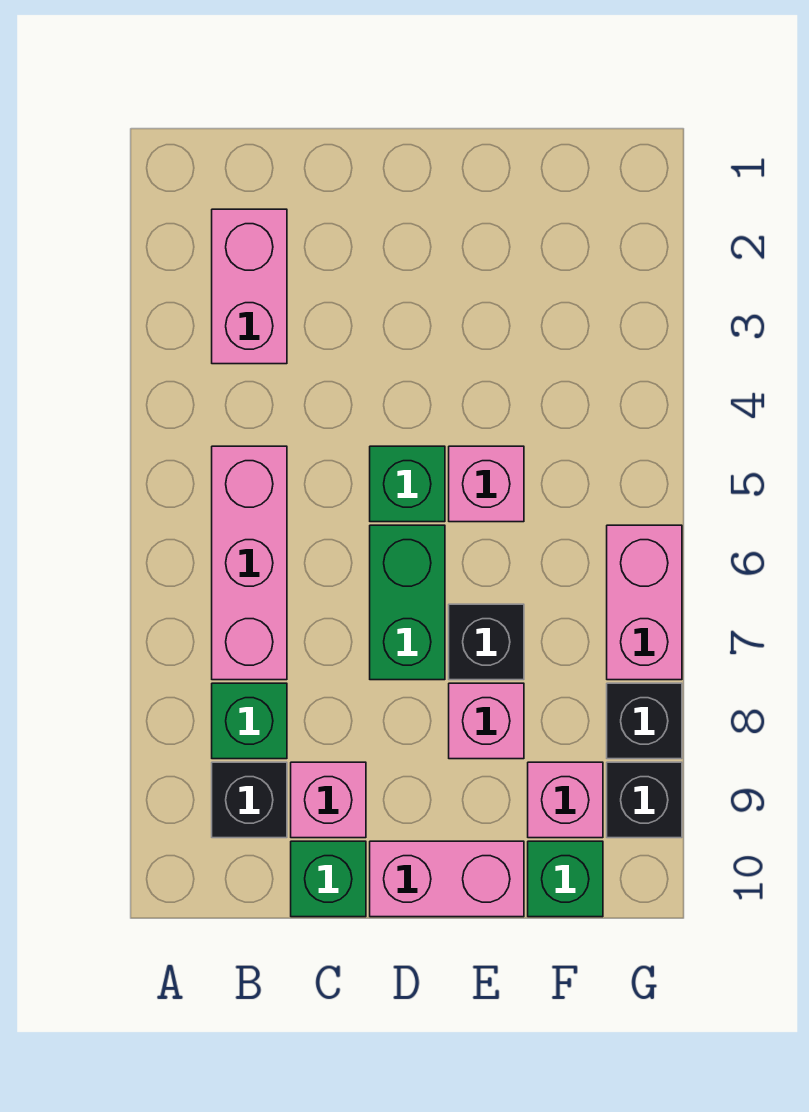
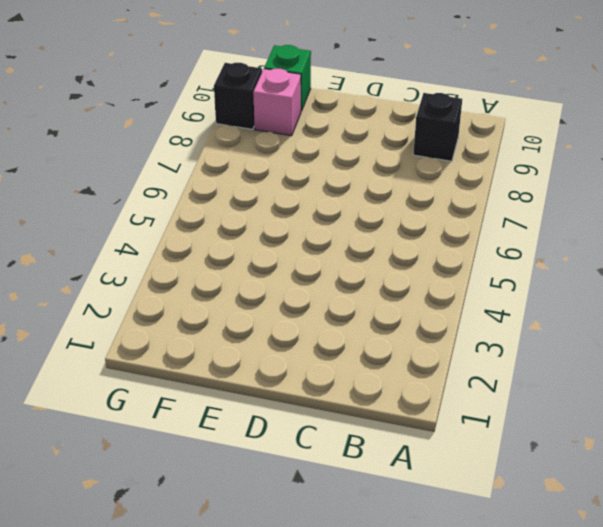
none -> pink brick B2:B3 level 1
none -> pink brick B5:B7 level 1
none -> green brick B8 level 1

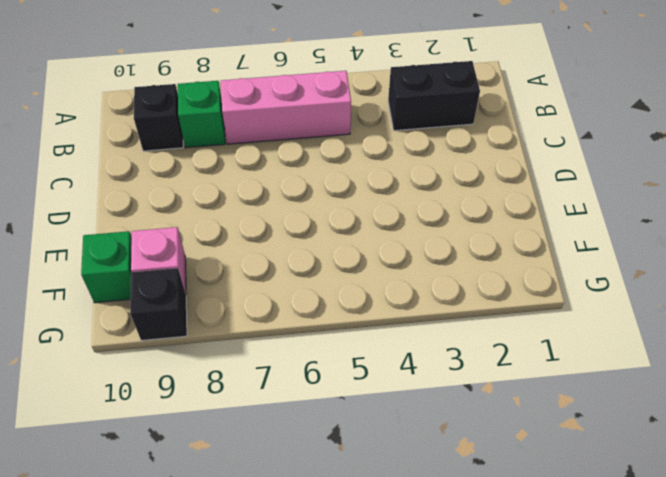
black brick B2:B3 level 1 -> pink brick B2:B3 level 1
none -> pink brick C9 level 1
none -> green brick C10 level 1
none -> green brick D5 level 1

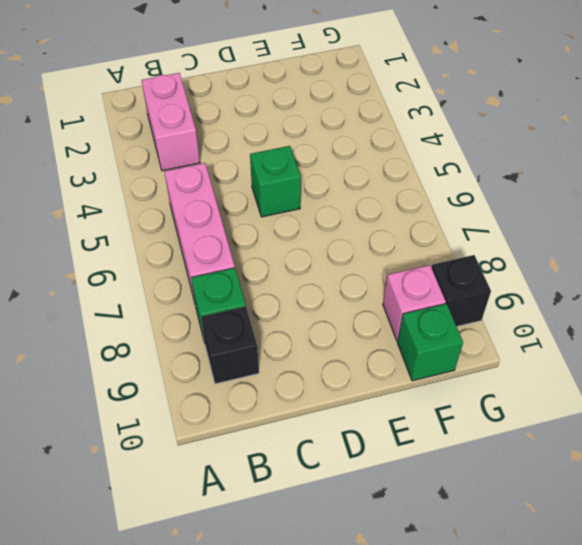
none -> pink brick C9 level 1
none -> green brick C10 level 1
none -> green brick D6:D7 level 1

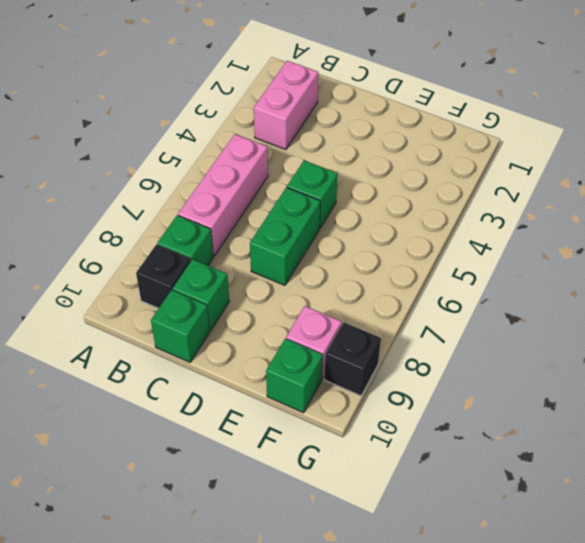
green brick C9 level 1 -> pink brick C9 level 1
none -> pink brick D10:E10 level 1
none -> pink brick E5 level 1
none -> black brick E7 level 1

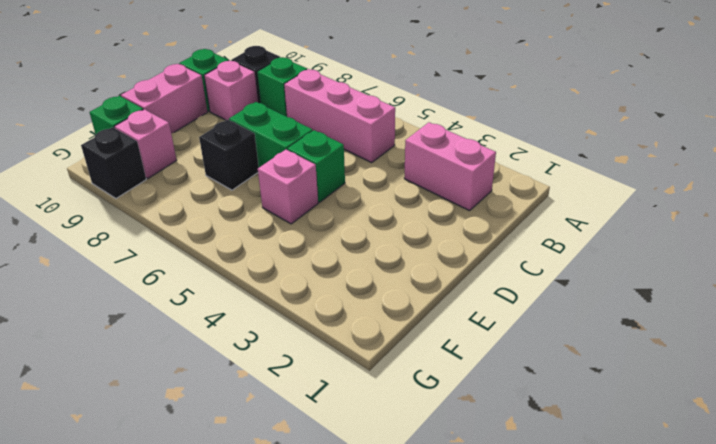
none -> pink brick E8 level 1
none -> pink brick G6:G7 level 1
none -> black brick G8 level 1

